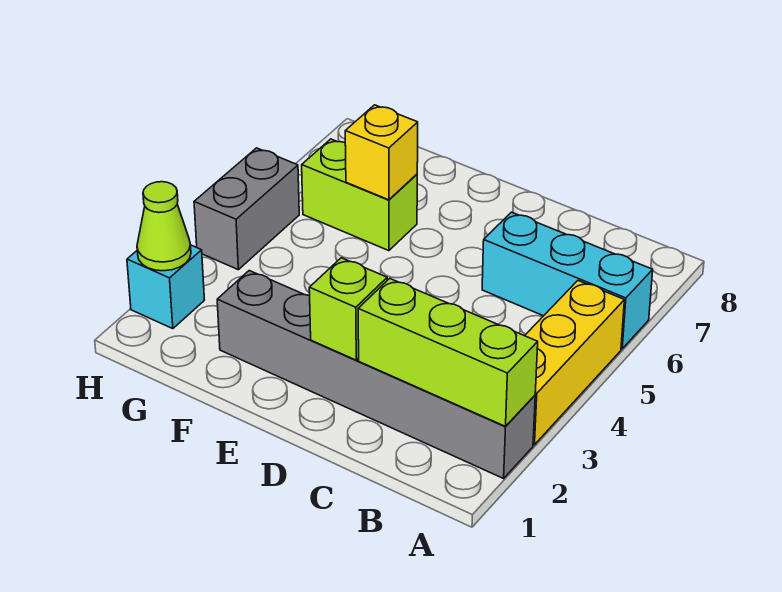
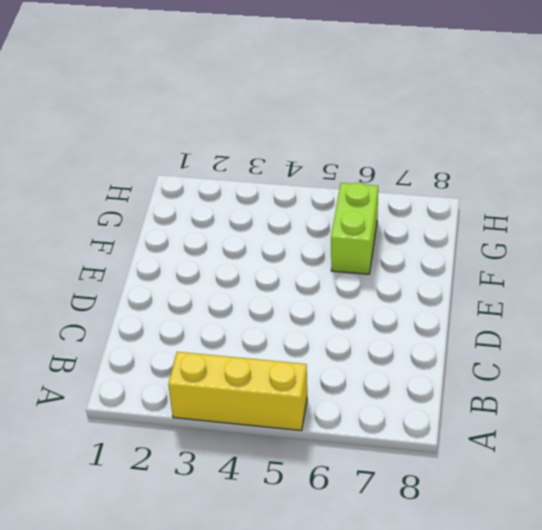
none -> grey brick A2:F2 level 1
none -> cyan brick A6:C6 level 1

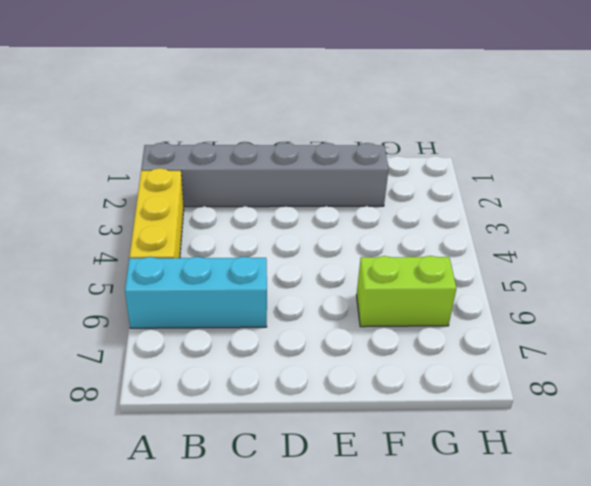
none -> cyan brick H2 level 1
none -> grey brick H4:H5 level 1

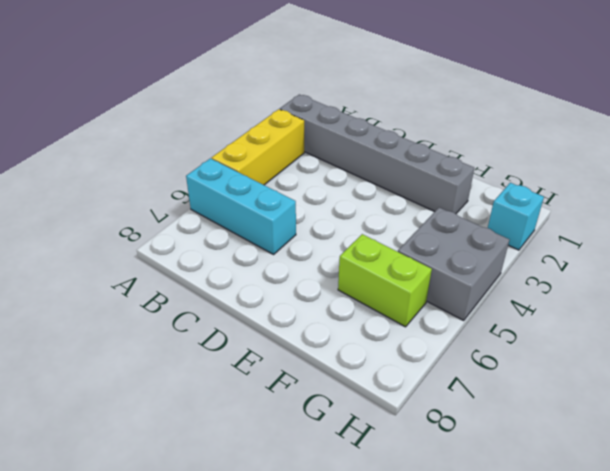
grey brick G4:H5 level 1 -> grey brick H4:H5 level 1
none -> lime brick A2:C2 level 2
none -> lime brick D2 level 2

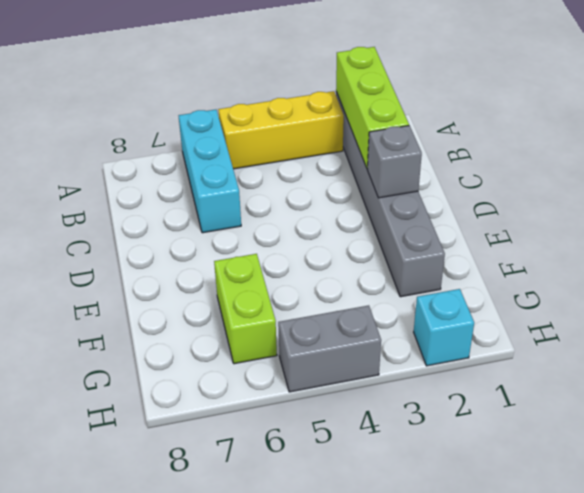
grey brick D2 level 2 -> lime brick D2 level 2
none -> yellow brick F6 level 2
none -> lime cone H2 level 2

